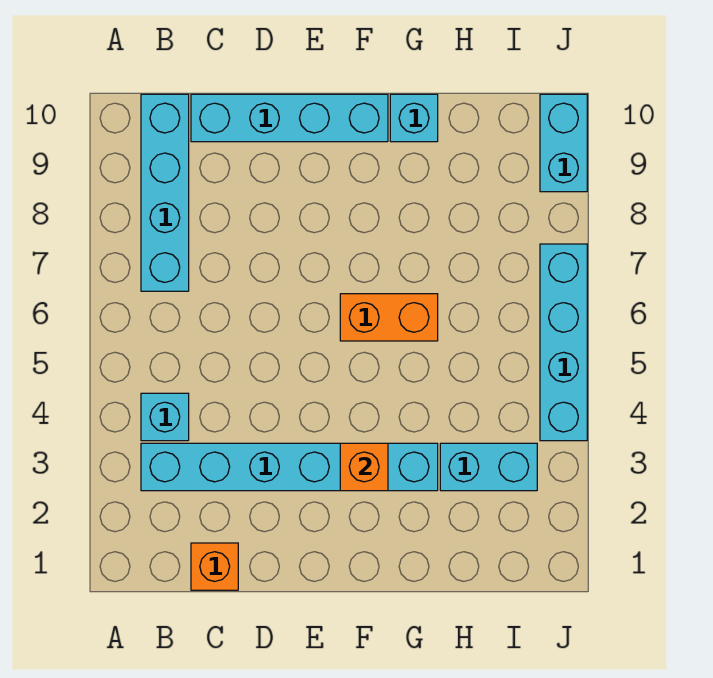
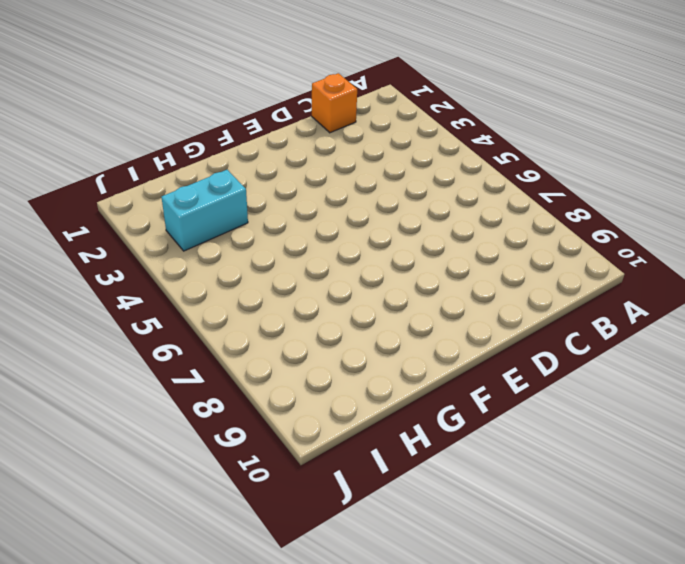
none -> cyan brick B3:G3 level 1
none -> cyan brick B4 level 1

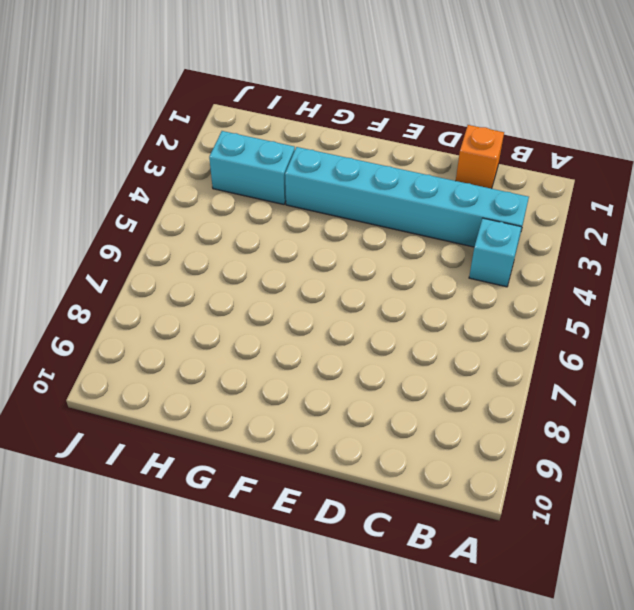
none -> cyan brick B7:B10 level 1
none -> cyan brick C10:F10 level 1

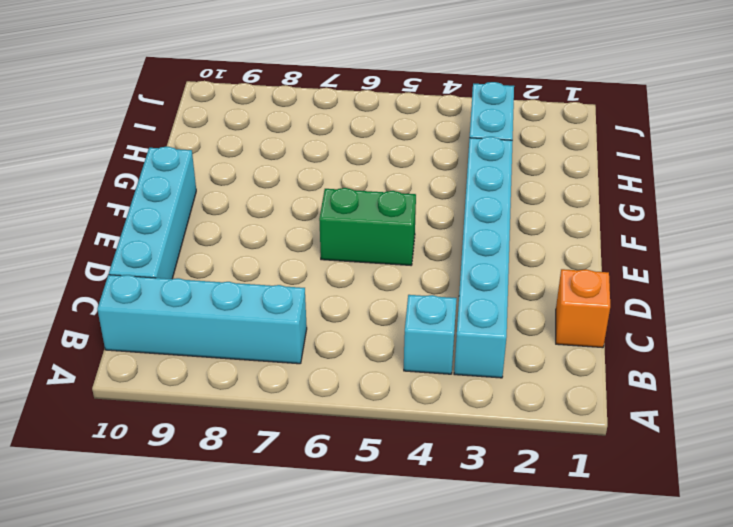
green brick E5:E6 level 1 -> none
none -> orange brick F6:G6 level 1
none -> cyan brick G10 level 1

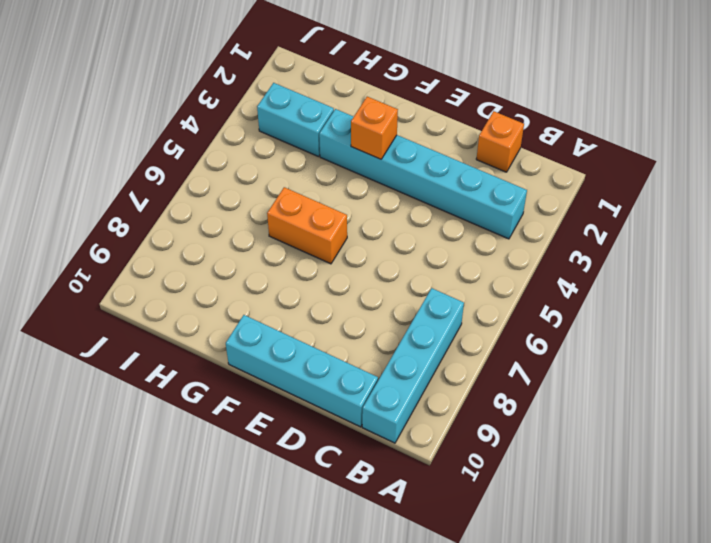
none -> cyan brick B4 level 1
none -> cyan brick G10 level 1

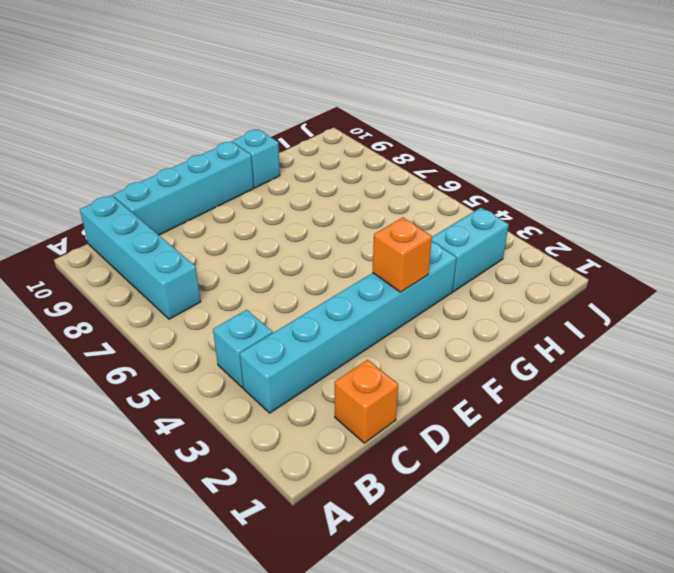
none -> orange brick F6:G6 level 1
none -> cyan brick J4:J7 level 1

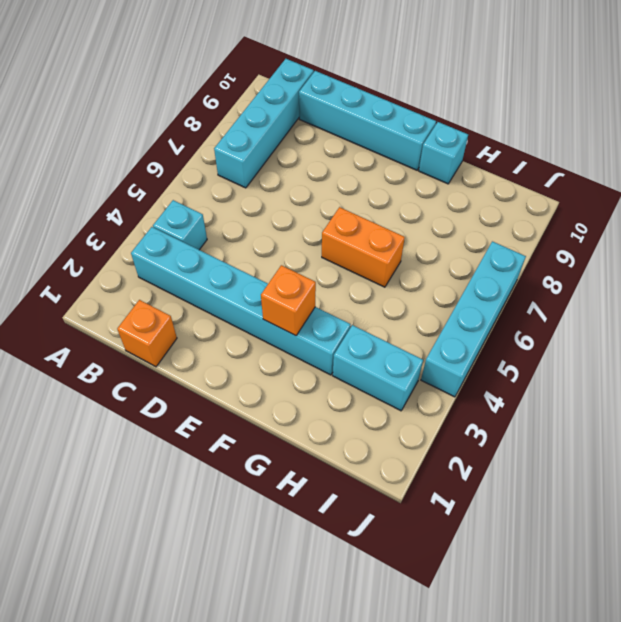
none -> cyan brick J9:J10 level 1

